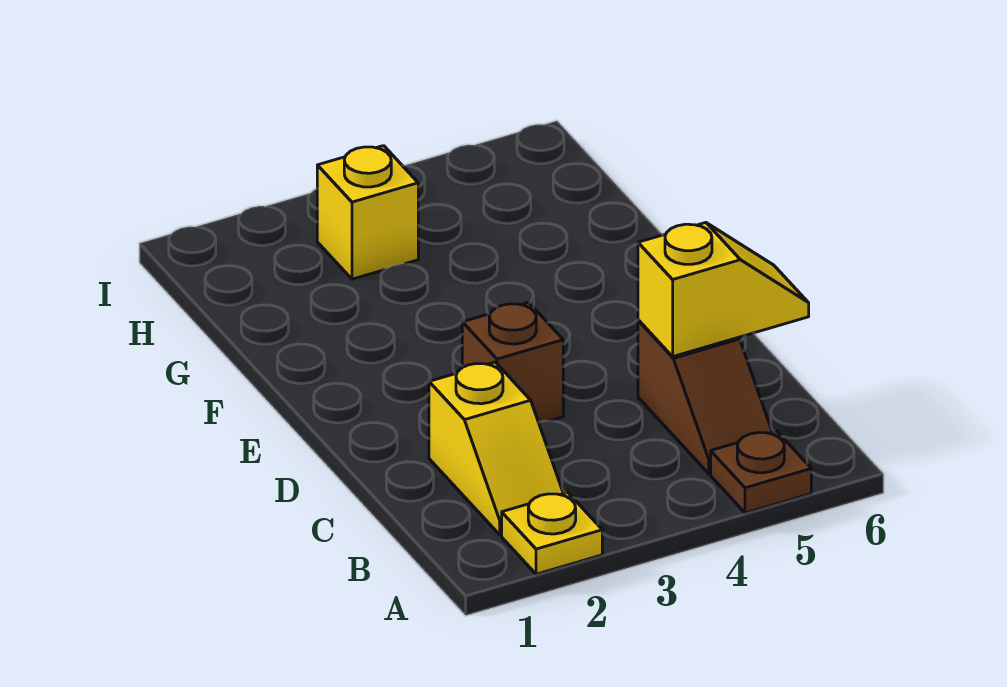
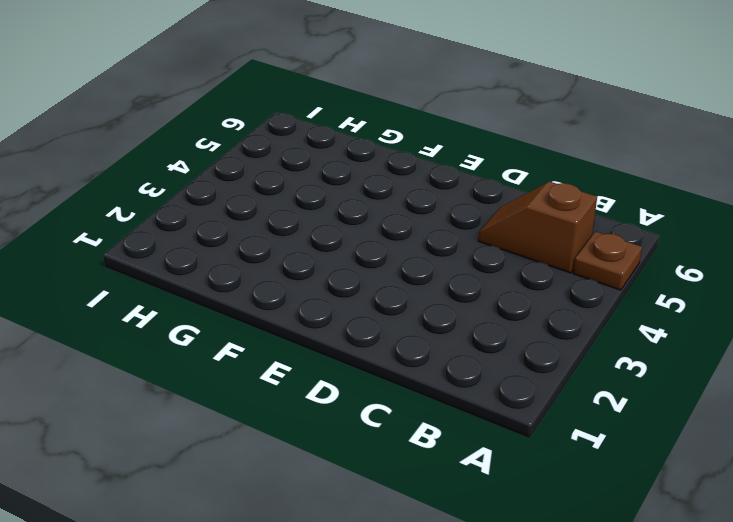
brown slope B5:C5 level 1 top B -> brown slope B5:C5 level 1 top C
none -> yellow plate A2 level 1
none -> yellow slope B2:C2 level 1 top C

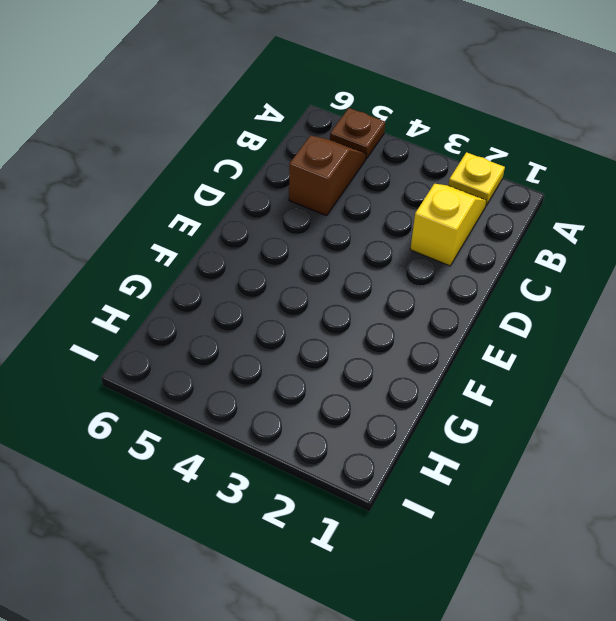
none -> brown brick D3 level 1
none -> yellow brick H3 level 1

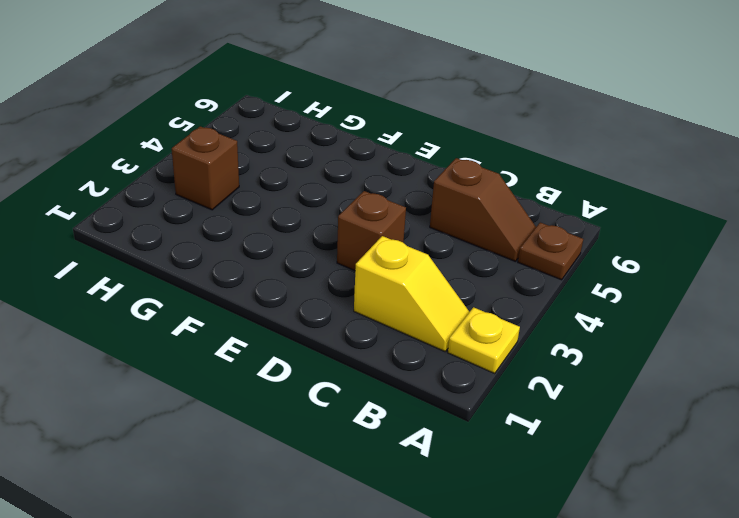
brown brick H3 level 1 -> yellow brick H3 level 1
none -> yellow slope C5:C6 level 2 top 5

